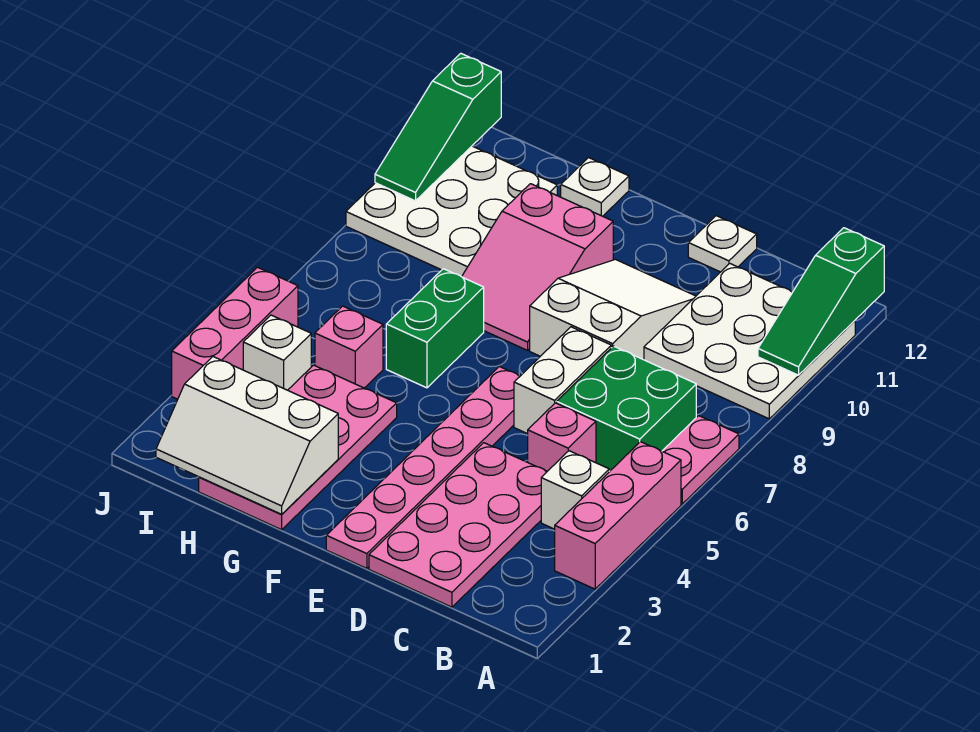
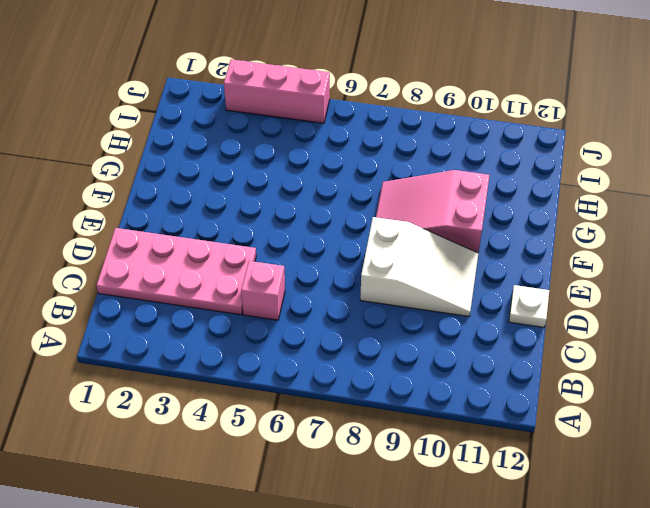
none -> pink brick A3:A5 level 1
none -> pink plate A6:A7 level 1
none -> white plate A9:C11 level 1

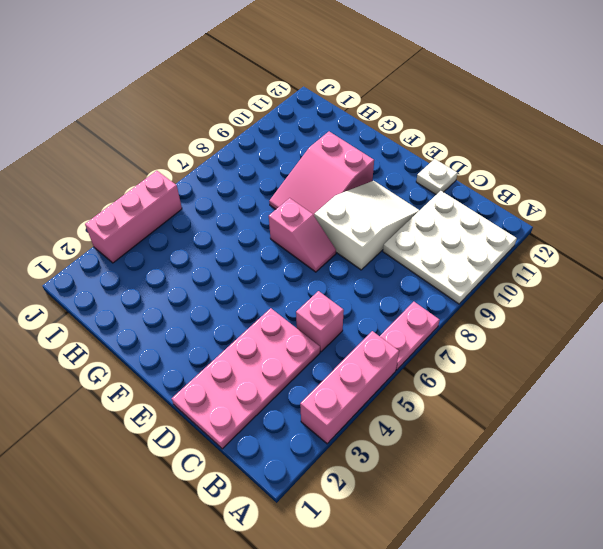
pink slope E7:F7 level 1 top F -> none
none -> white brick B4 level 1
none -> green brick B6:C7 level 1
none -> white brick D6:D7 level 1

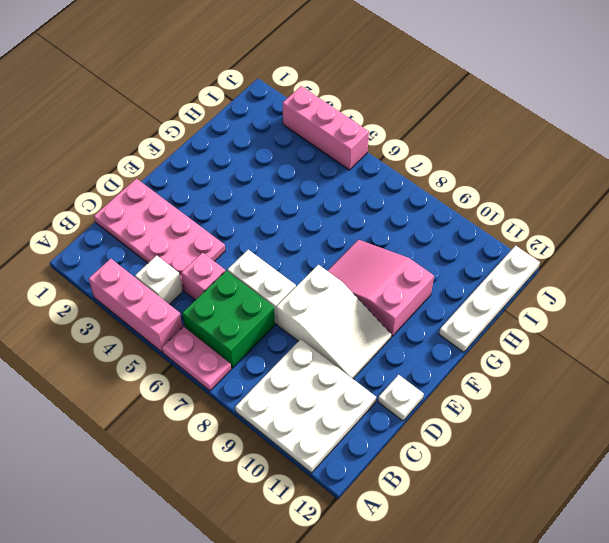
white plate G12:J12 level 1 -> white plate G12 level 1
none -> pink plate E1:E6 level 1
none -> pink plate G1:H4 level 1
none -> green brick G6:G7 level 1

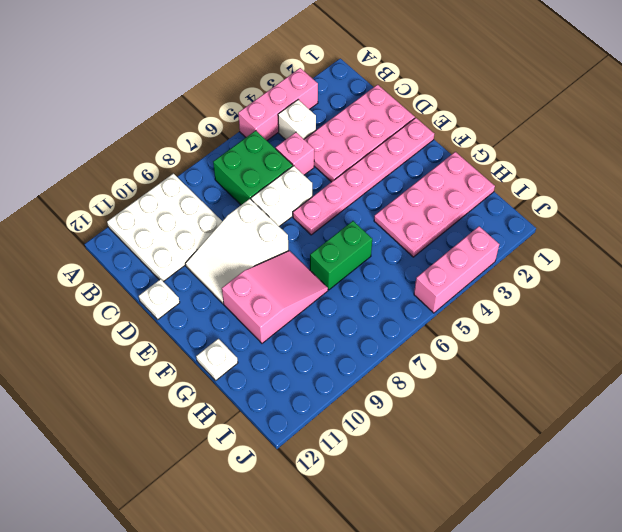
none -> pink plate A6:A7 level 1
none -> pink brick H5 level 1
none -> white plate H9:J11 level 1

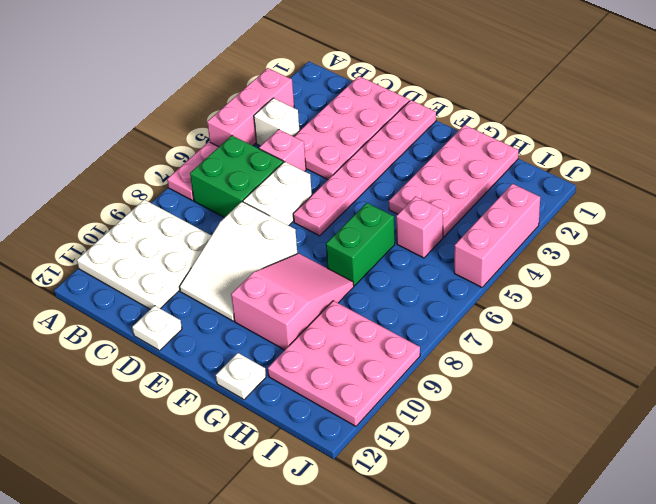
pink plate H9:J11 level 1 -> white plate H9:J11 level 1
none -> white brick I4 level 1
none -> green slope A10:A12 level 2 top 12
none -> white slope G1:I2 level 2 top 2

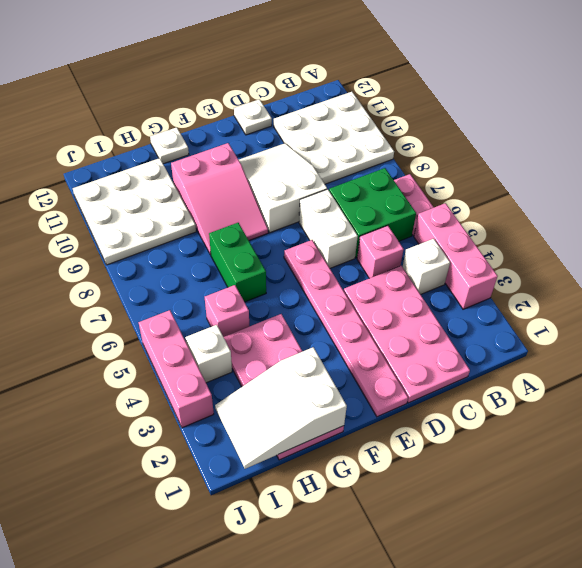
white slope G1:I2 level 2 top G -> white slope G1:I2 level 2 top 2
none -> green slope A10:A12 level 2 top 12
none -> green slope J10:J12 level 2 top 12

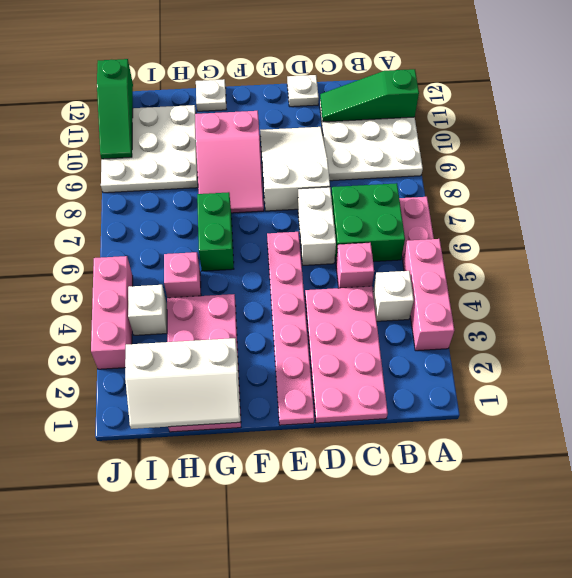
green slope A11:C11 level 2 top A -> green slope A10:A12 level 2 top 12

